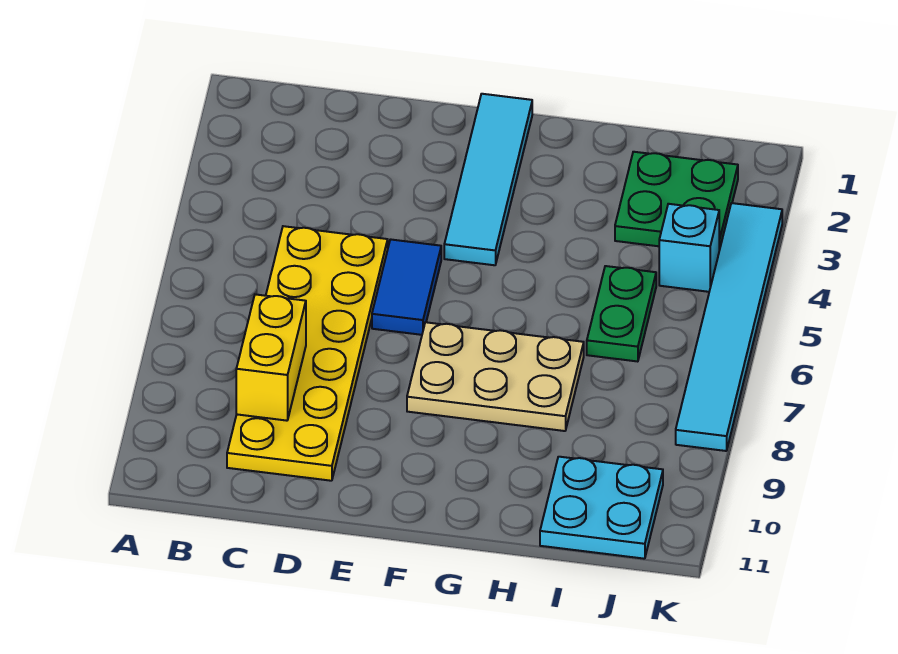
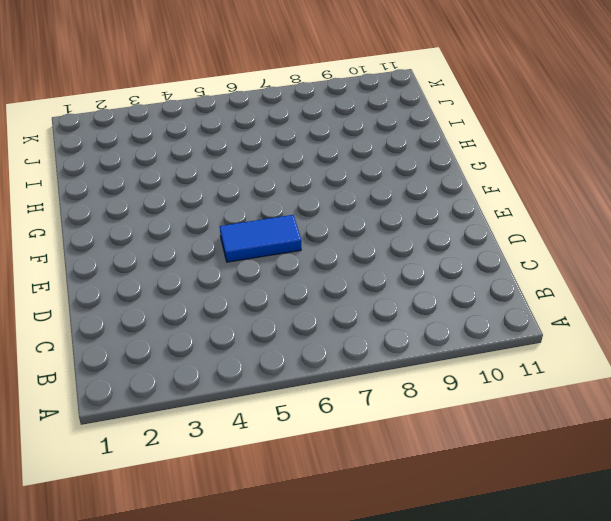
none -> yellow plate C5:D10 level 1
none -> cyan tile F1:F4 level 1

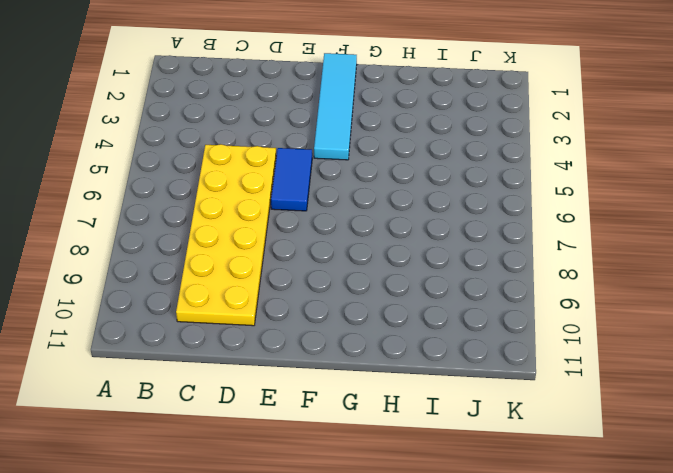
none -> tan plate F7:H8 level 1
none -> green plate I2:J3 level 1

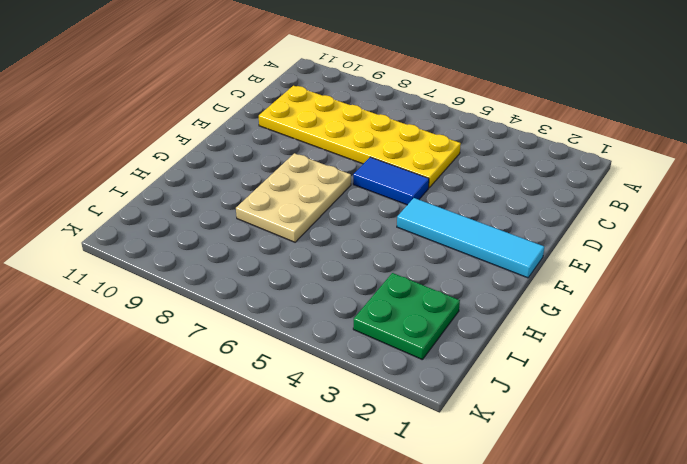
none -> green plate I5:I6 level 1
none -> cyan plate I10:J11 level 1

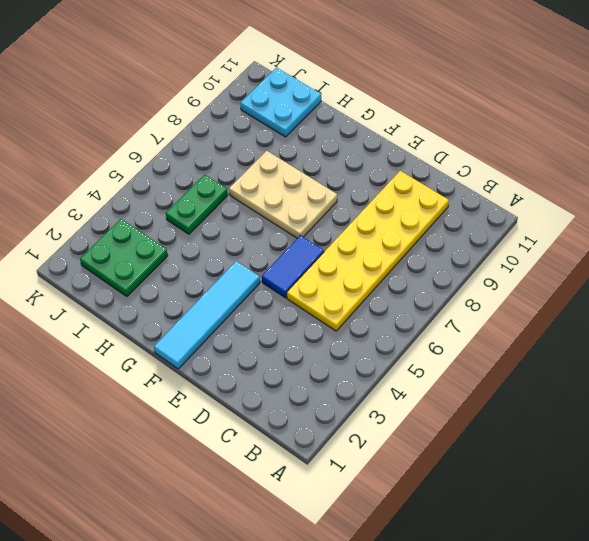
none -> cyan brick J4 level 1
none -> cyan tile K3:K8 level 1

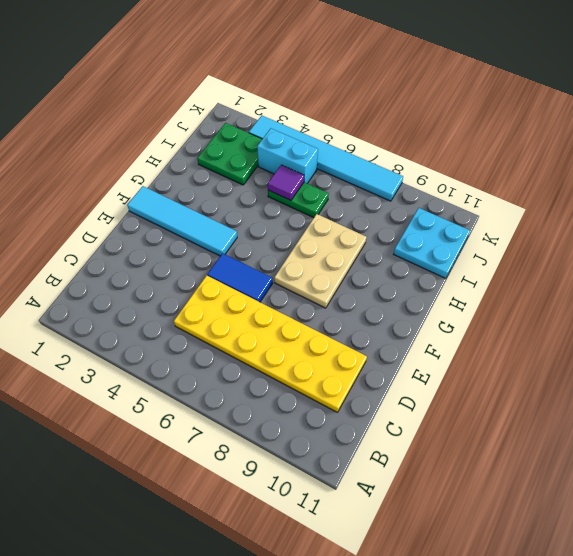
purple tile I5 level 2 -> none
cyan brick J4:J5 level 1 -> cyan brick J4 level 1
none -> yellow brick C8:C9 level 2

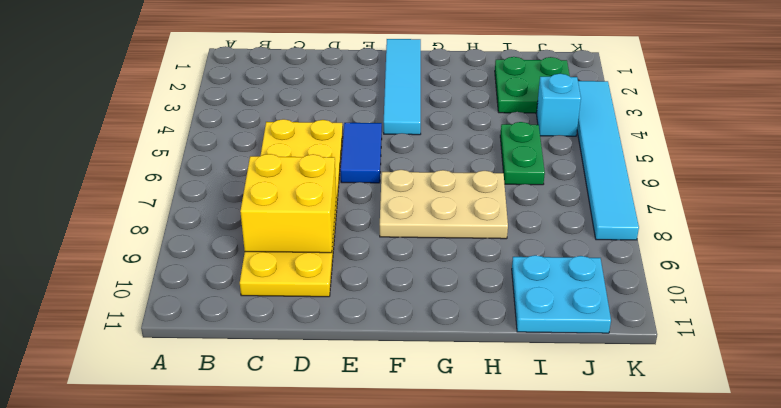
yellow brick C8:D9 level 2 -> yellow brick C8:C9 level 2

